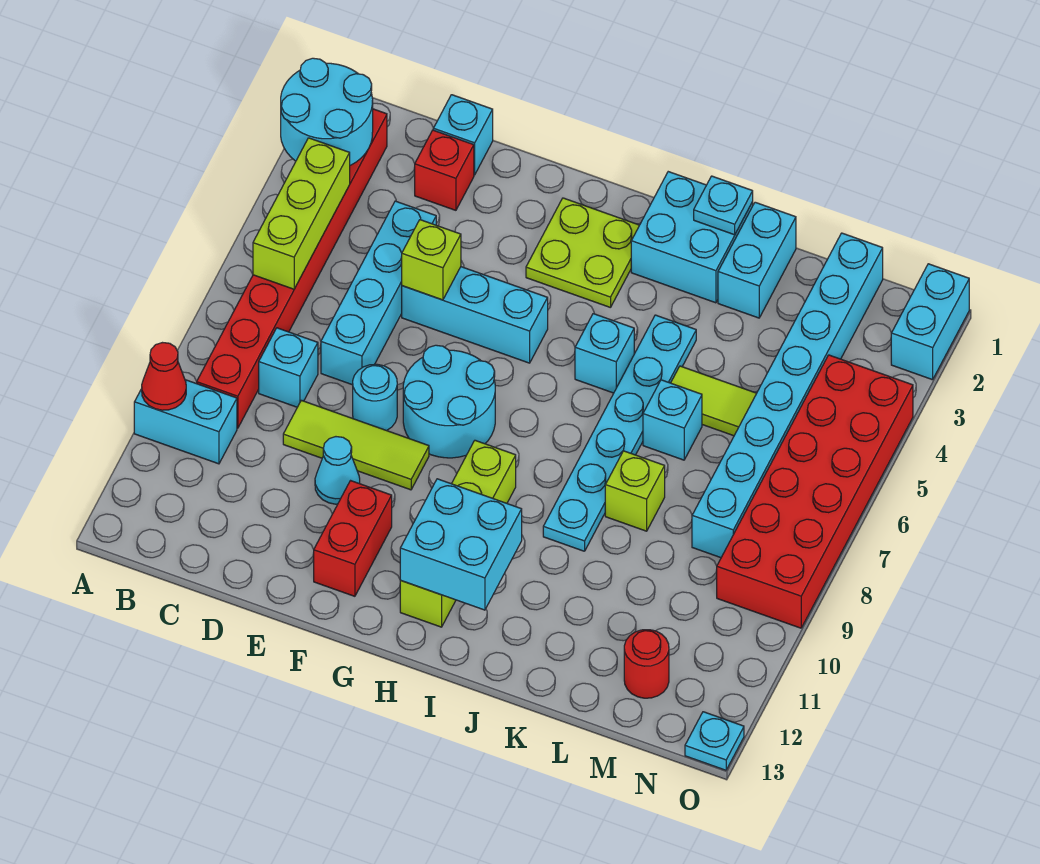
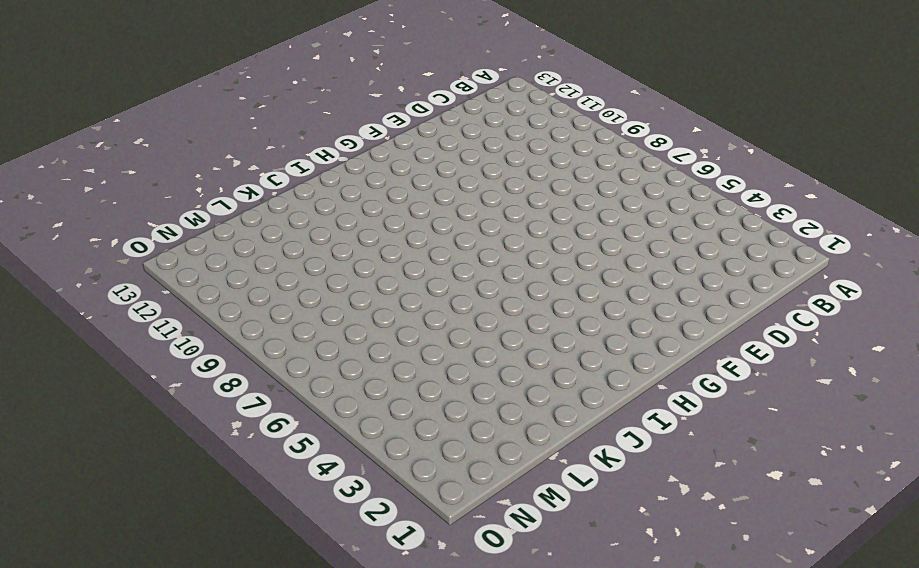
none -> cyan brick A10:B10 level 1
none -> red brick B2:B9 level 1
none -> cyan brick C8 level 1
none -> cyan brick D1 level 1

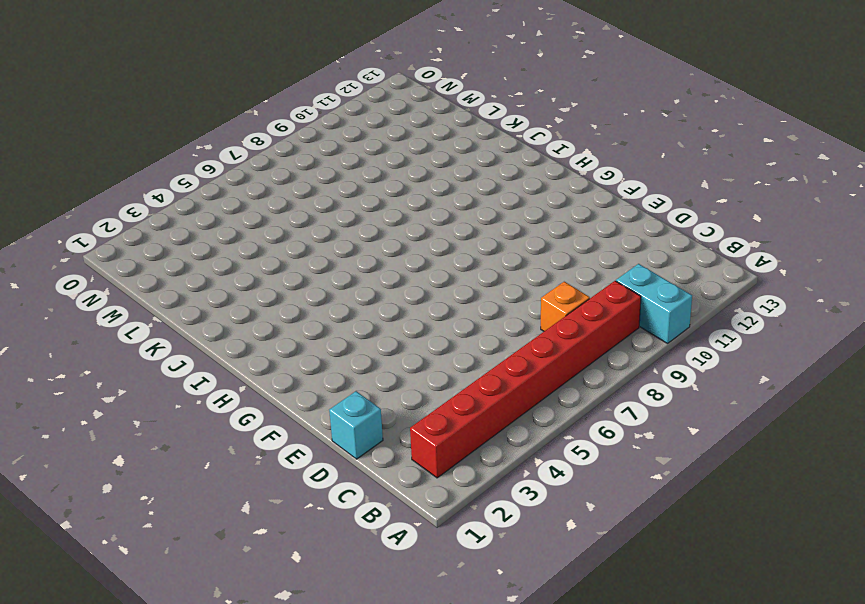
orange brick C8 level 1 -> cyan brick C8 level 1
none -> red brick D2 level 1
none -> cyan brick D4:D7 level 1
none -> lime tile D9:F9 level 1
none -> cyan brick E5:G5 level 1

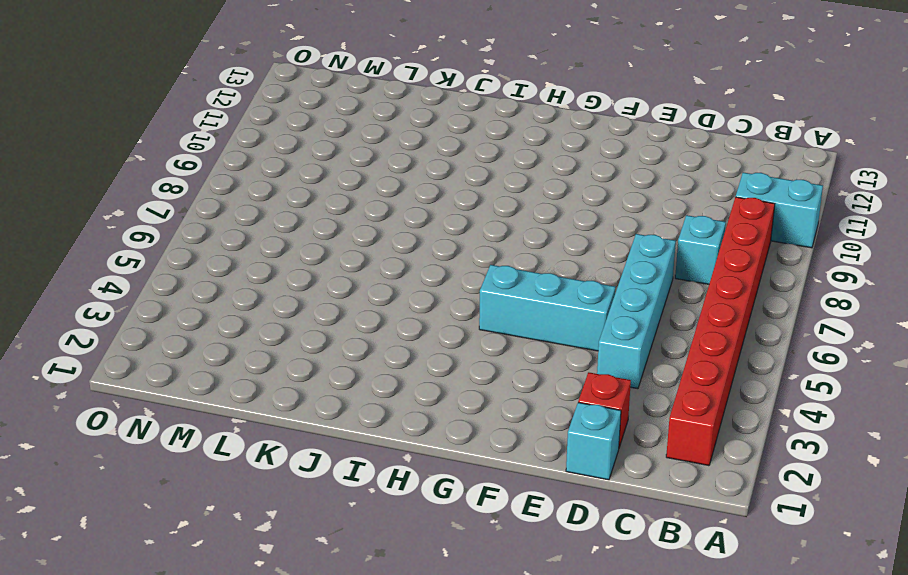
none -> lime tile D9:F9 level 1
none -> cyan round brick E8 level 1
none -> cyan cone E10 level 1
none -> cyan round brick F7:G8 level 1

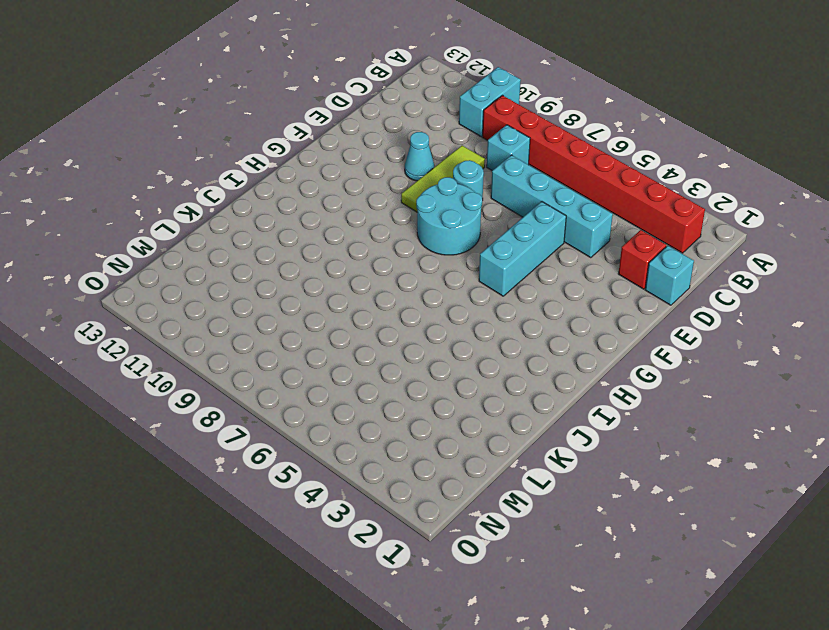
none -> red brick F11:F12 level 1
none -> lime plate G2:H3 level 1
none -> lime brick H9:H12 level 1
none -> cyan brick I1:J2 level 1

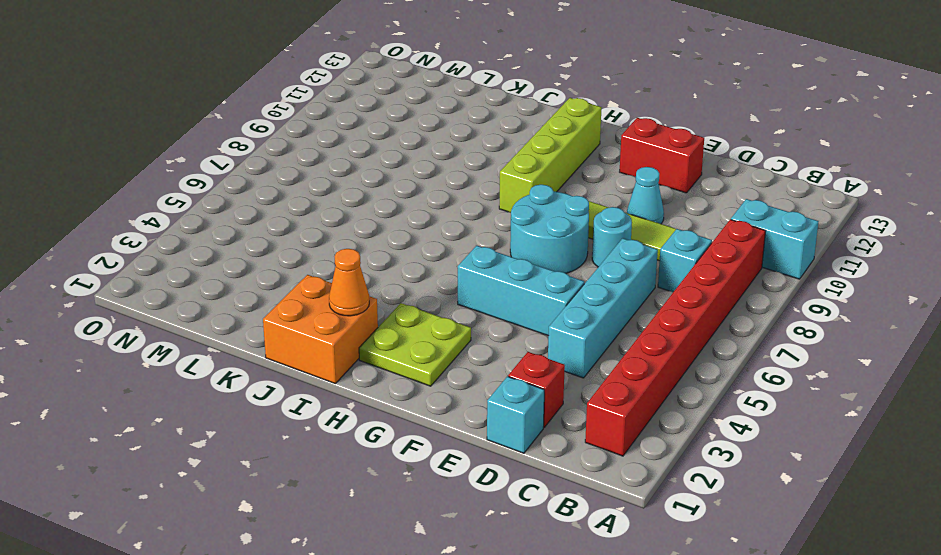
red brick E12:F12 level 1 -> red brick F11:F12 level 1
orange brick I1:J2 level 1 -> cyan brick I1:J2 level 1
orange cone I2 level 2 -> none
none -> cyan brick I5 level 1
none -> cyan plate J4:J9 level 1
none -> cyan brick K1:K2 level 1
none -> lime tile K5:L5 level 1

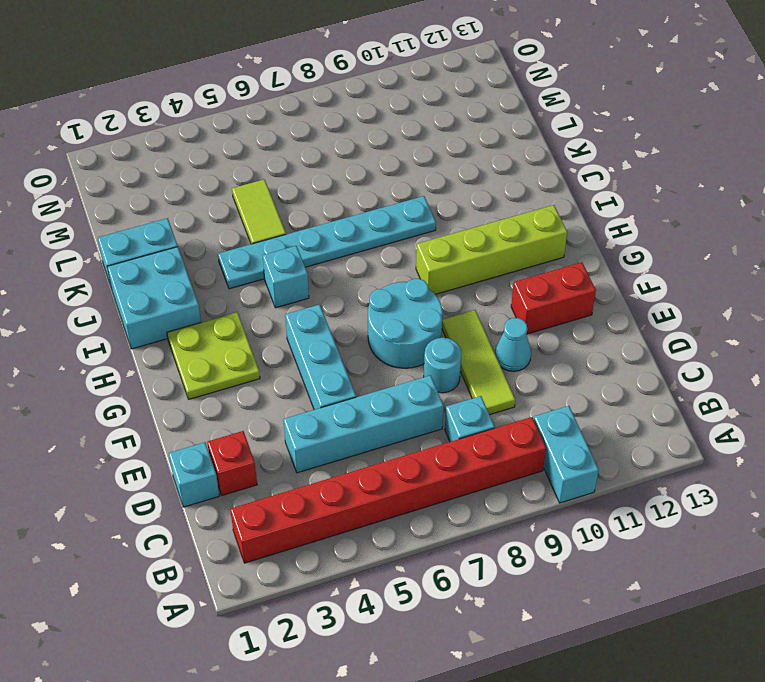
none -> cyan brick K6 level 1
none -> lime brick K8 level 1
none -> cyan brick M1:M8 level 1
none -> red round brick M12 level 1

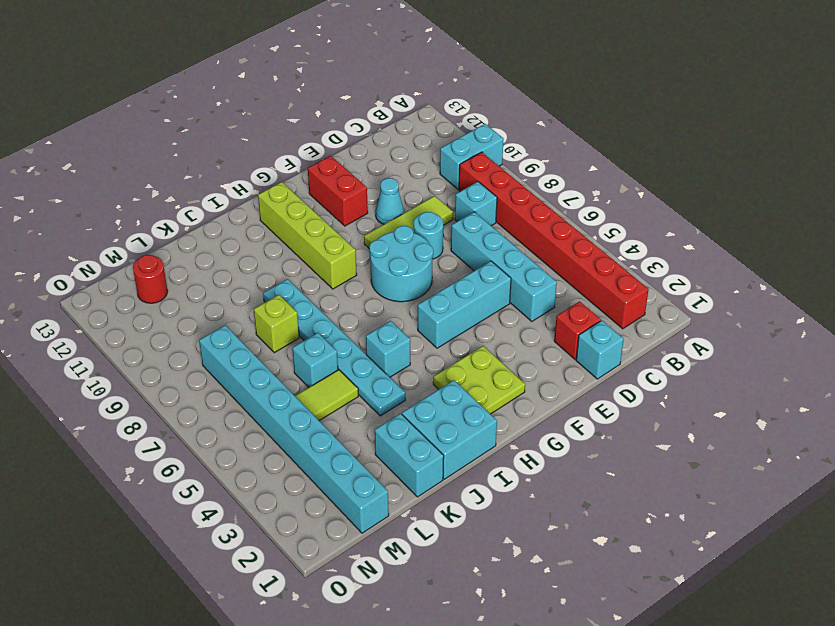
none -> red brick N4:O9 level 1
none -> cyan brick O1:O2 level 1
none -> cyan plate O13 level 1
none -> cyan round brick A2:B3 level 2

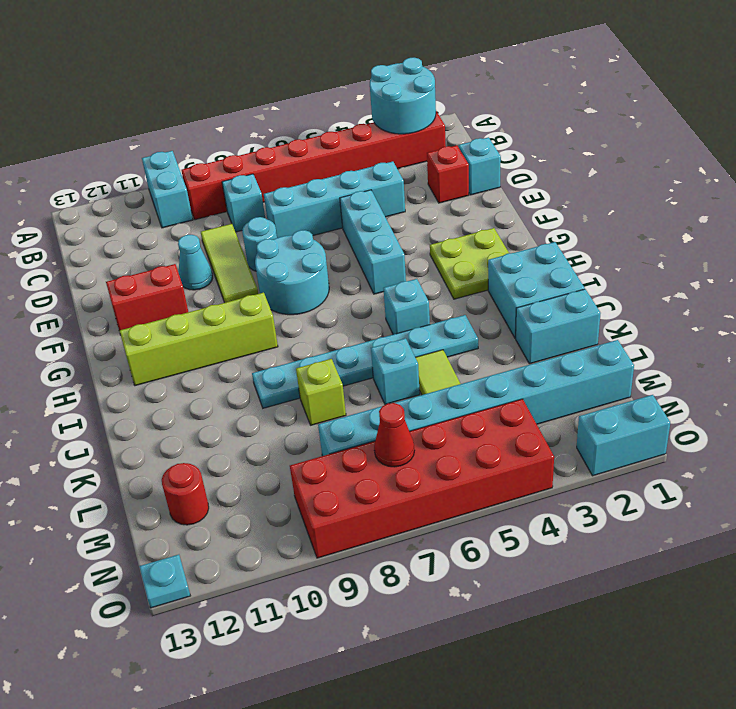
red cone N7 level 2 -> red cone A10 level 2
none -> lime brick B4:B6 level 2
none -> lime brick E5 level 2
none -> cyan brick H11:I12 level 2
none -> cyan plate J1 level 2

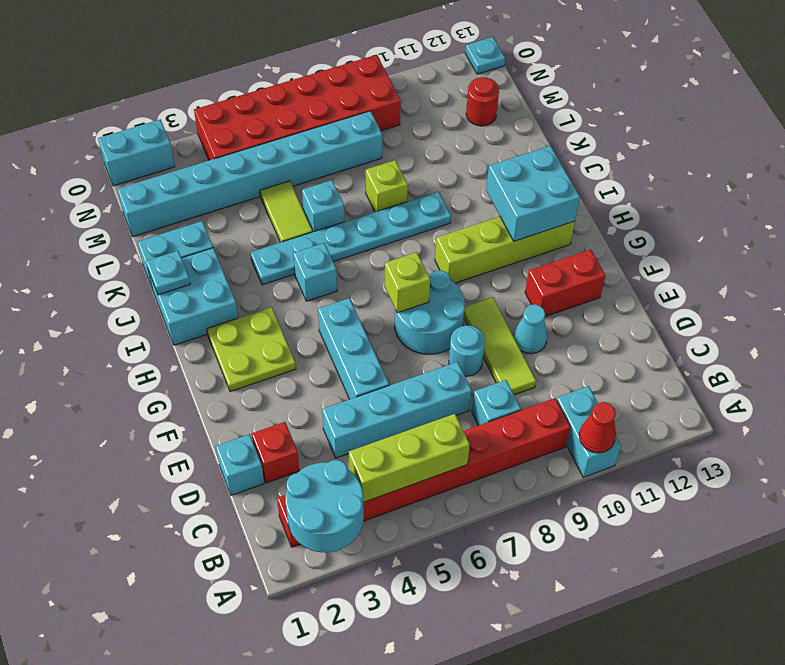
lime brick G7 level 2 -> lime brick E5 level 2

